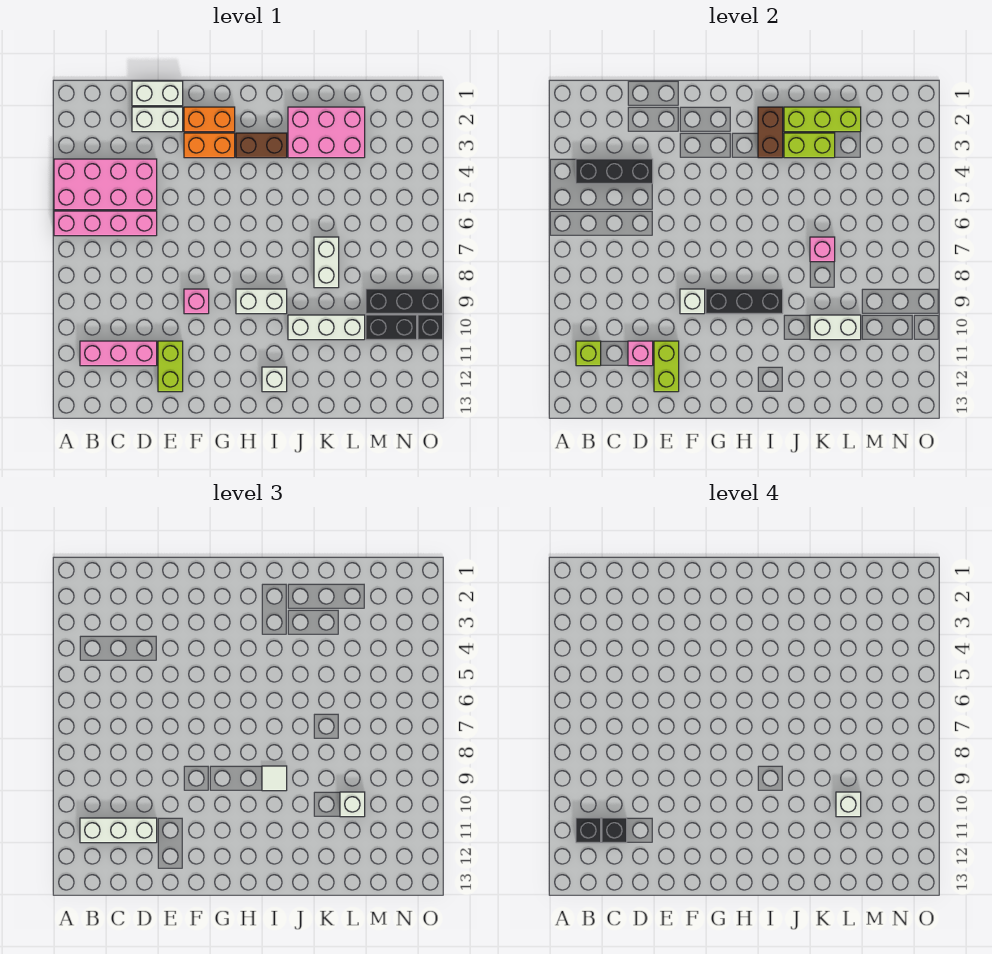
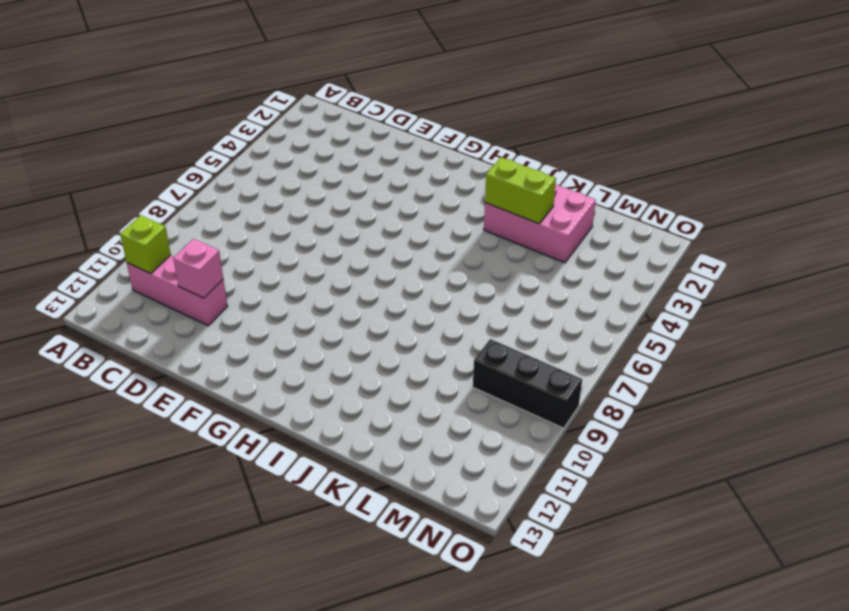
none -> pink brick A4:D5 level 1
none -> pink brick A6:D6 level 1
none -> white brick D1:E1 level 1
none -> white brick D2:E2 level 1

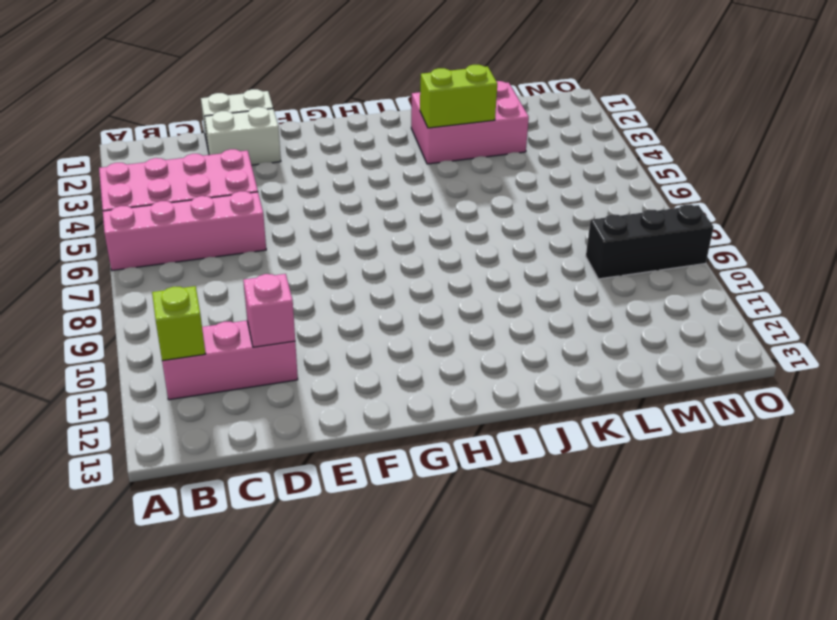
none -> lime brick E11:E12 level 1
none -> orange brick F2:G2 level 1
none -> orange brick F3:G3 level 1
none -> pink brick F9 level 1

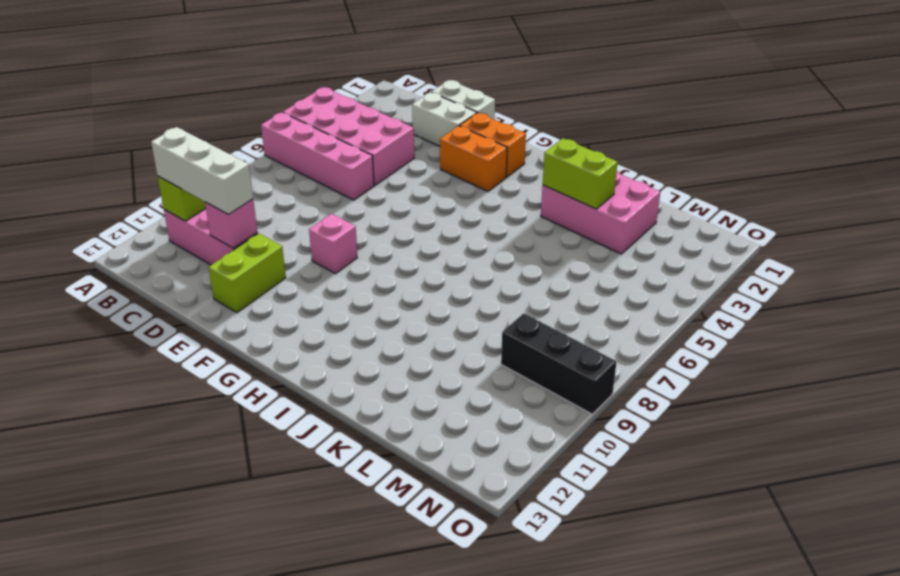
none -> brown brick H3:I3 level 1
none -> white brick H9:I9 level 1
none -> white brick I12 level 1
none -> white brick J10:L10 level 1

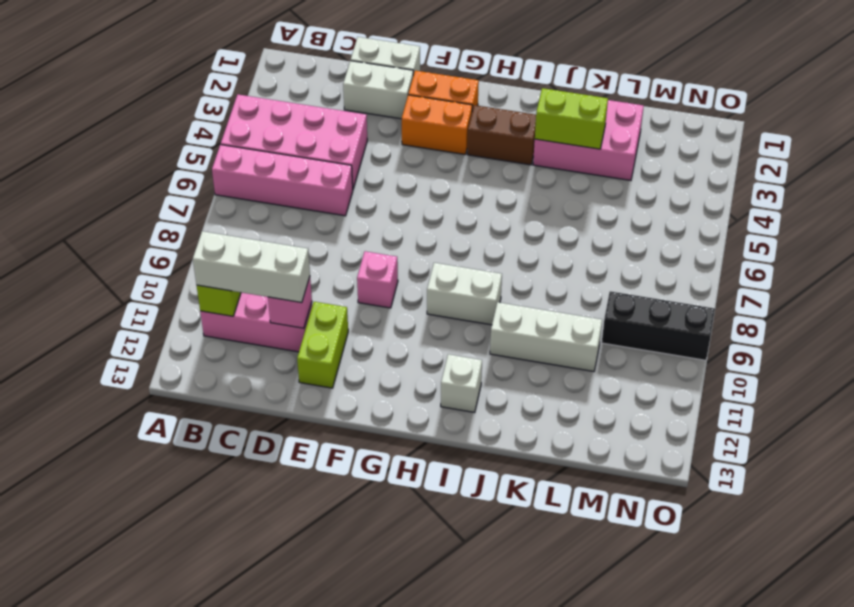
none -> white brick K7:K8 level 1
none -> black brick M10:N10 level 1
none -> black brick O10 level 1
none -> black brick B4:D4 level 2

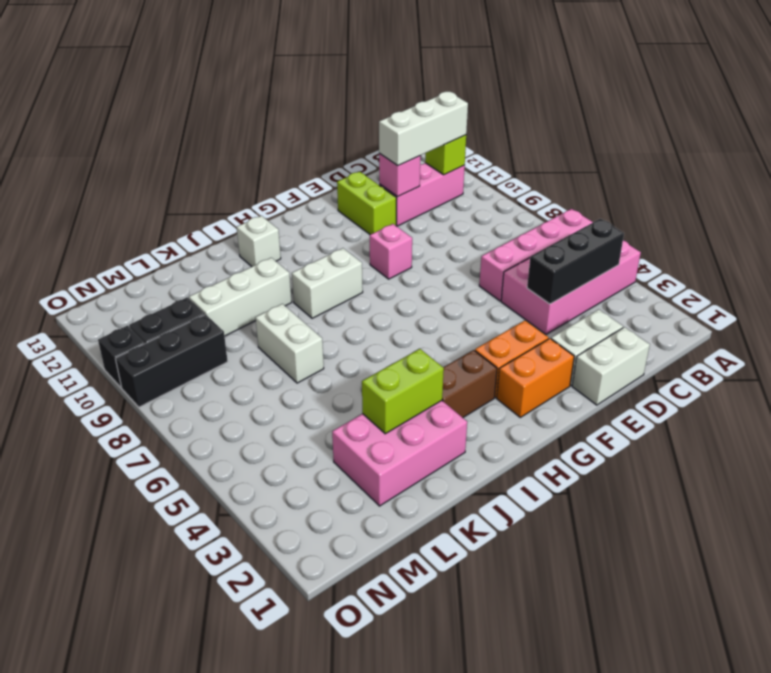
none -> lime brick E11:E12 level 2
none -> white brick F9 level 2
none -> black brick G9:I9 level 2
none -> brown brick I2:I3 level 2

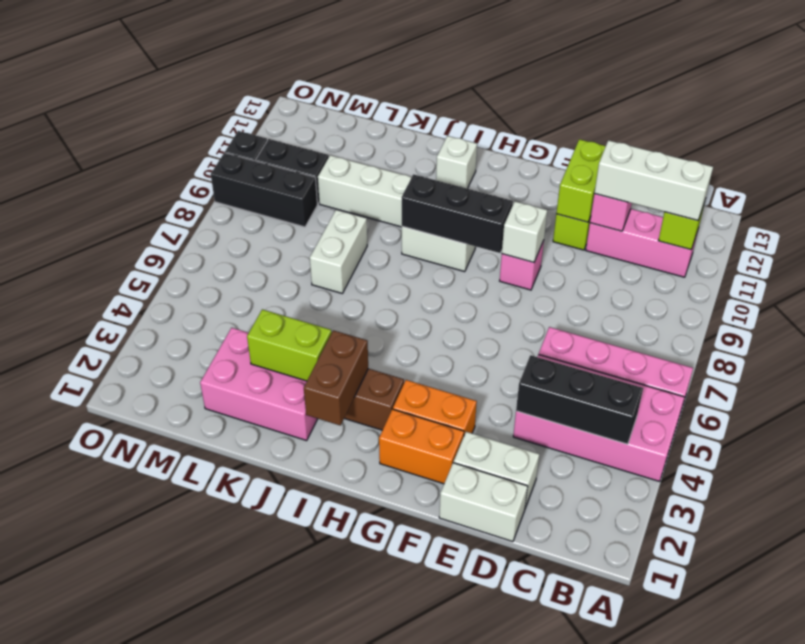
none -> lime brick J2:L2 level 2
none -> pink brick K7 level 2
none -> white brick K10:L10 level 2
none -> white tile I9 level 3

